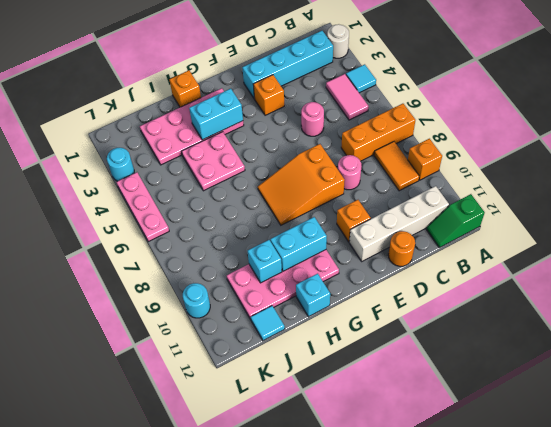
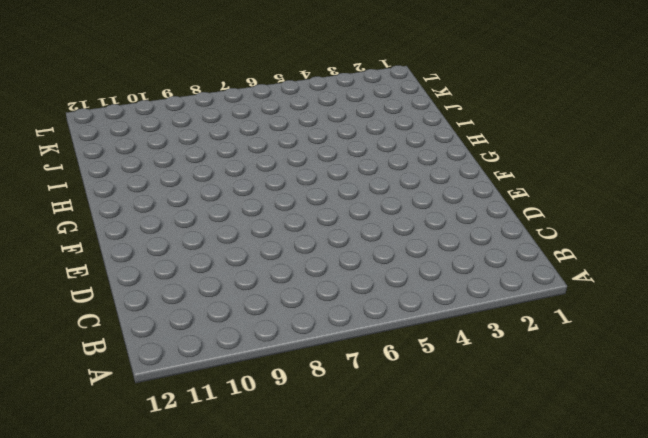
none -> white round brick A2 level 1
none -> cyan tile A4 level 1
none -> orange brick A7:C7 level 1

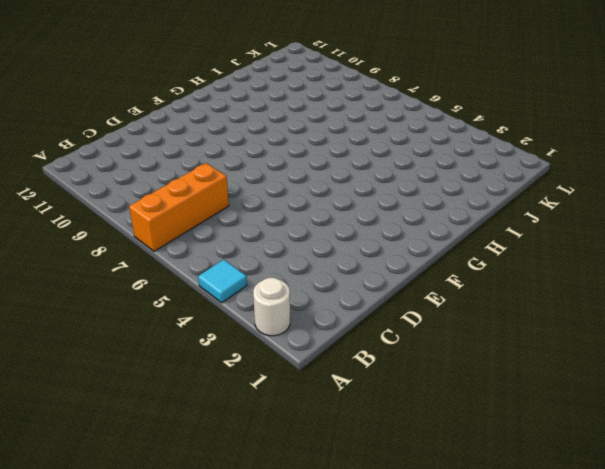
none -> orange brick A9 level 1
none -> green slope A12:B12 level 1 top A
none -> cyan brick B2:E2 level 1

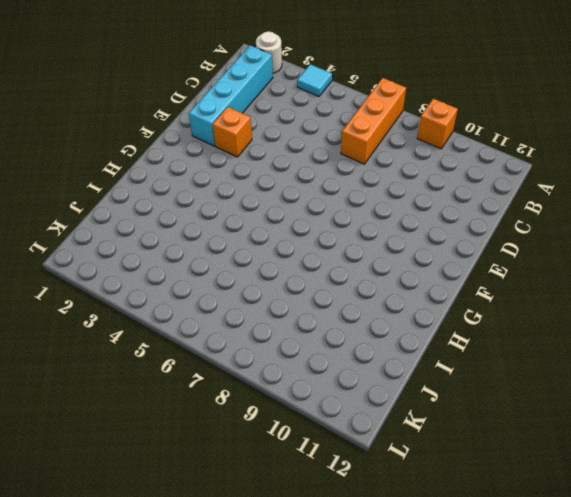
none -> green slope A12:B12 level 1 top A
none -> pink tile B4:B5 level 1
none -> orange tile B8:B9 level 1

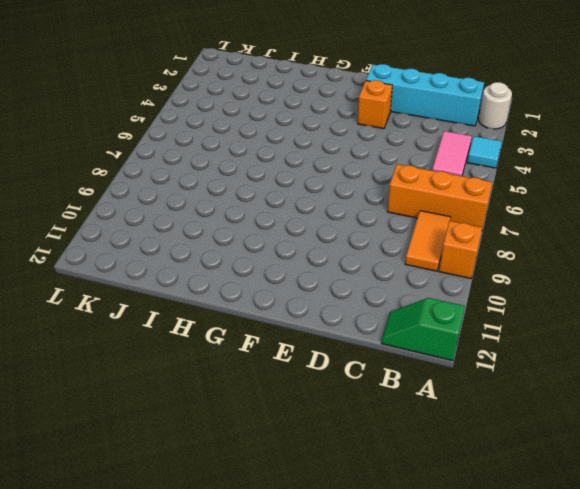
none -> white brick B11:E11 level 1
none -> pink round brick D5 level 1
none -> pink round brick D8 level 1

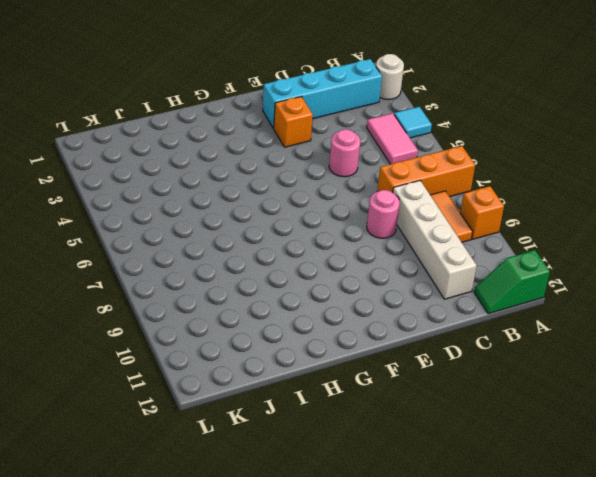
white brick C8:C11 level 1 -> white brick B11:E11 level 1
none -> orange round brick D12 level 1
none -> orange slope E7:G8 level 1 top E
none -> orange brick E10 level 1

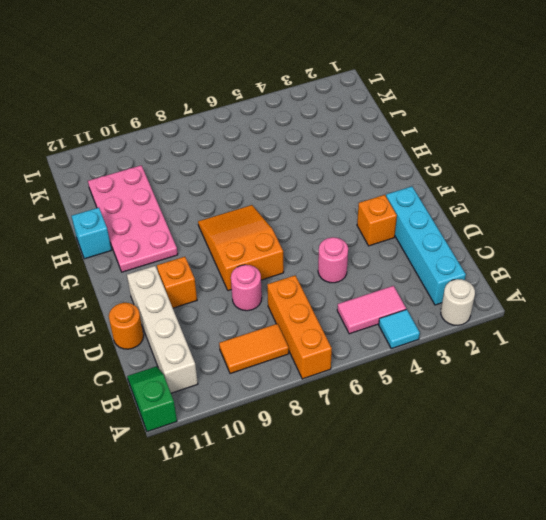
none -> orange brick A9 level 1
none -> pink plate G2:J3 level 1
none -> orange brick H1 level 1

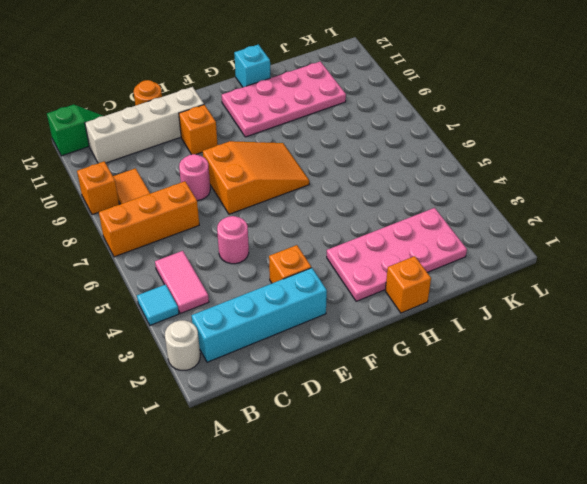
none -> pink plate H4:I5 level 1
none -> cyan tile J12 level 1
none -> cyan round brick L3 level 1

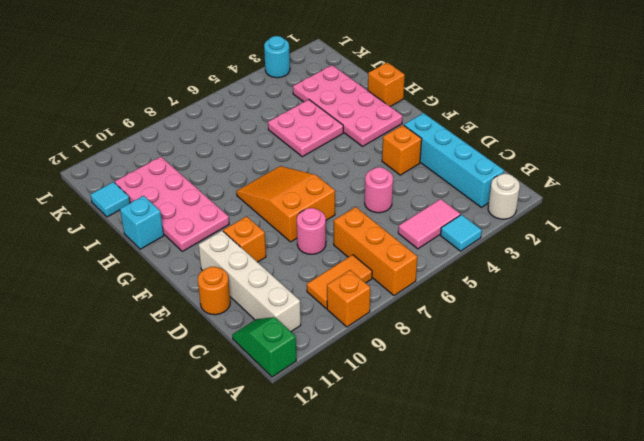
none -> pink plate L4:L6 level 1
none -> cyan round brick L10 level 1
none -> cyan brick G3:H3 level 2

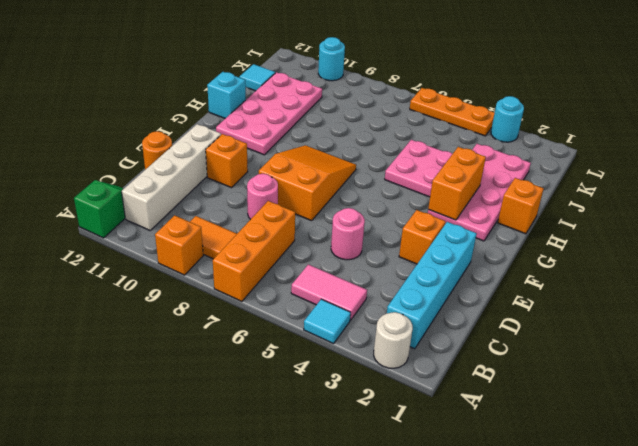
orange brick G3:H3 level 2 -> cyan brick G3:H3 level 2
orange plate L4:L6 level 1 -> pink plate L4:L6 level 1
none -> cyan brick G10:H10 level 2
none -> cyan brick I10 level 2

